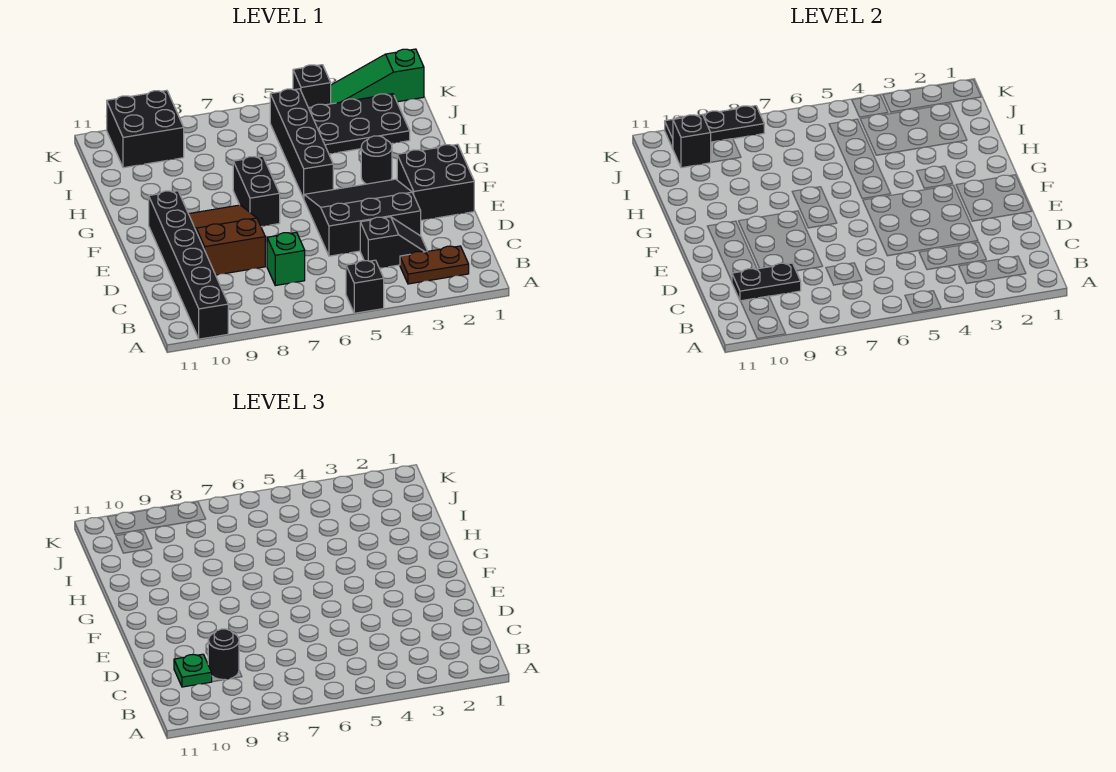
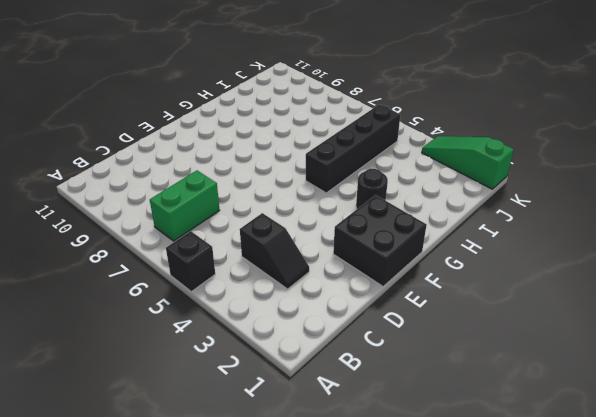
green brick B7:C7 level 1 -> green brick C7 level 1
none -> black brick A10:F10 level 1
none -> brown plate B2:B3 level 1
none -> black slope D3:F5 level 1 top D

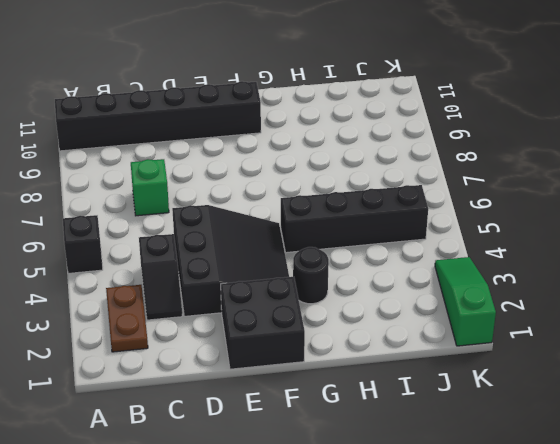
none -> brown slope D8:F9 level 1 top D
none -> black brick F7:G7 level 1
none -> black plate I2:J4 level 1

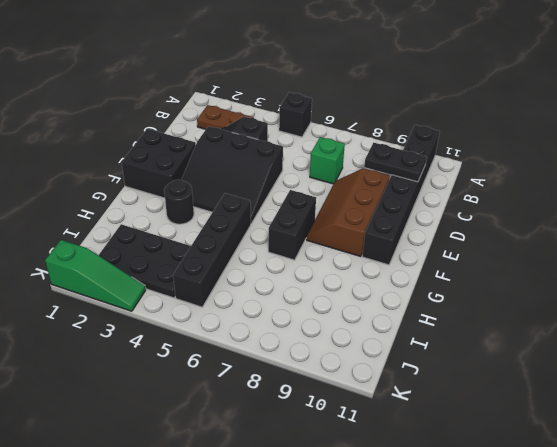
brown slope D8:F9 level 1 top 9 -> brown slope D8:F9 level 1 top D
none -> black brick J9:K10 level 1
none -> black brick K4 level 1
none -> black brick J10 level 2

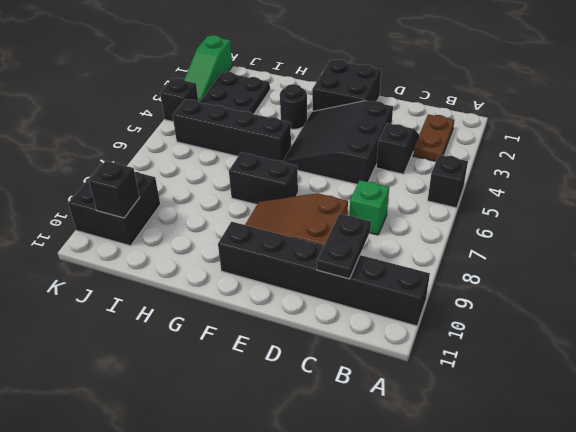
none -> black plate K8:K10 level 2
none -> black round brick C9 level 3
none -> green plate C10 level 3

